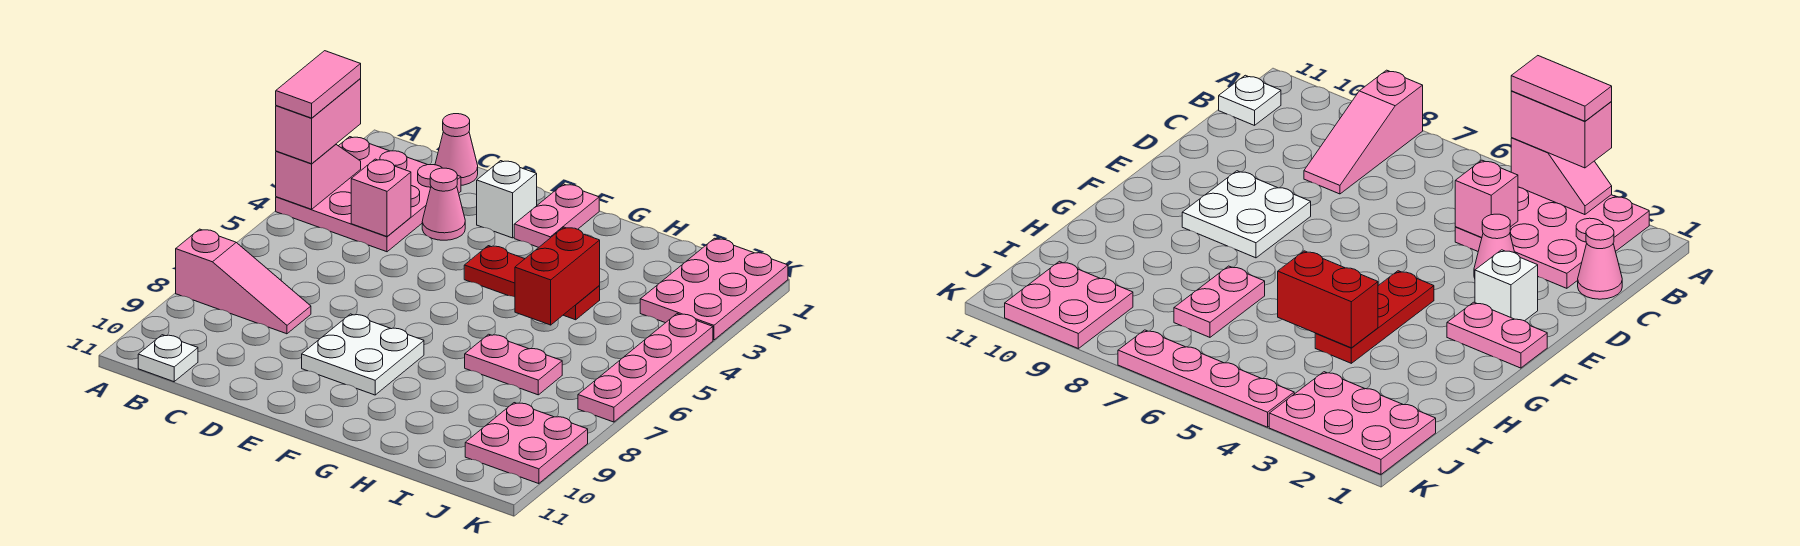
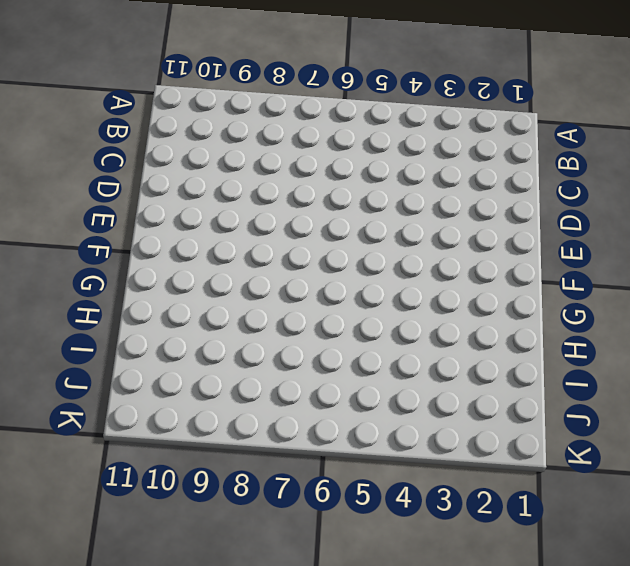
none -> pink plate A2:C4 level 1
none -> pink slope A8:C8 level 1 top A
none -> white plate B11 level 1

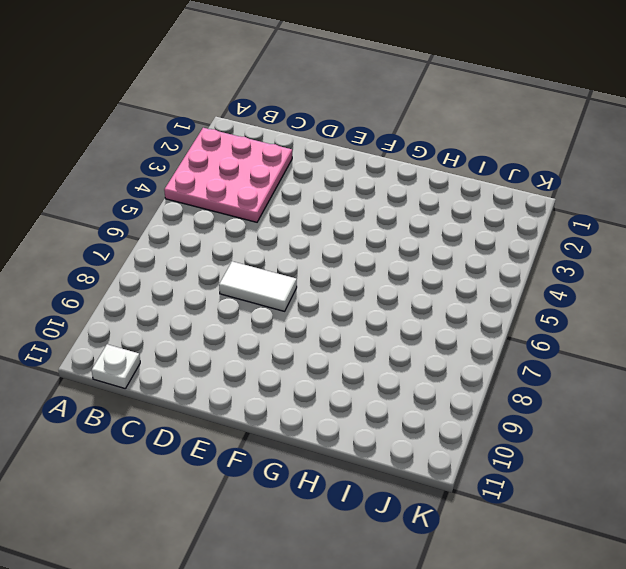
white tile D7:E7 level 1 -> none
none -> pink slope A8:C8 level 1 top A
none -> pink cone C1 level 1
none -> pink cone D3 level 1

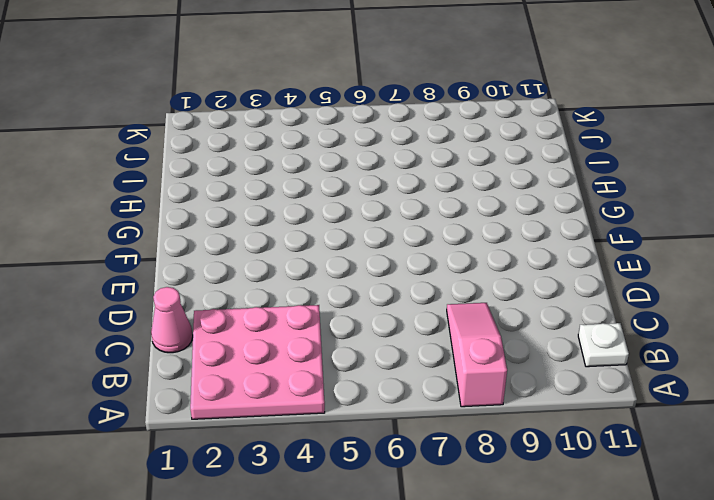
none -> pink cone D3 level 1
none -> white brick E2 level 1
none -> white plate E8:F9 level 1

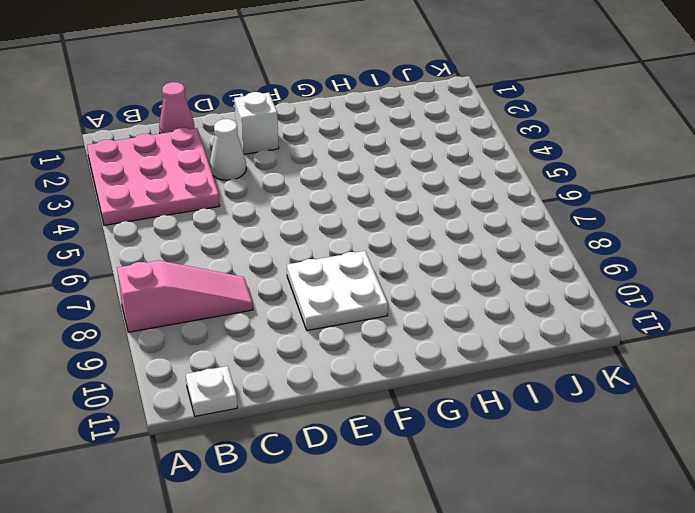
white cone D3 level 1 -> pink cone D3 level 1
none -> pink plate F1:F2 level 1
none -> red plate F4:H4 level 1
none -> pink plate H7:I7 level 1

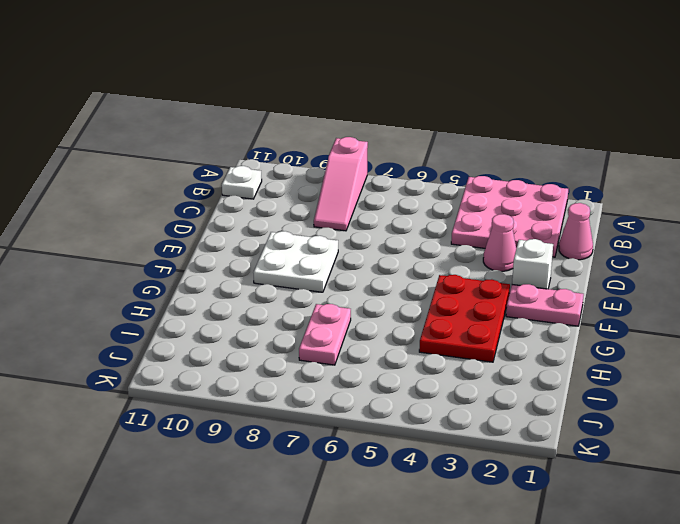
red plate F3:H4 level 1 -> red plate F4:H4 level 1
none -> pink plate J1:K3 level 1
none -> pink plate J9:K10 level 1
none -> pink plate K4:K7 level 1

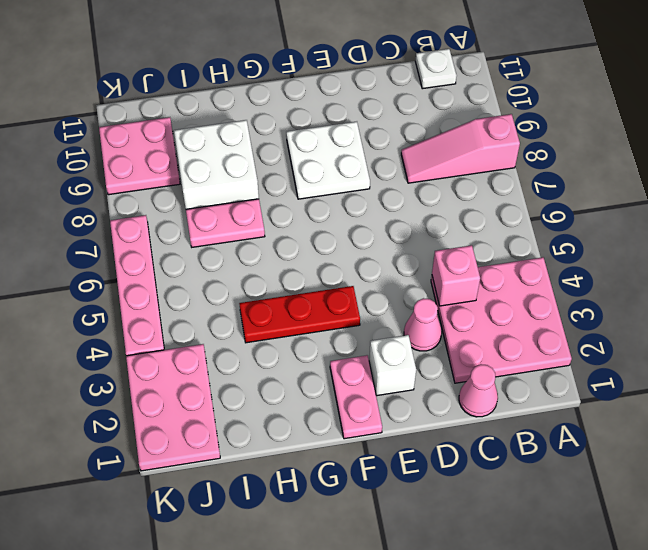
white brick H8:I9 level 1 -> none
none -> pink slope A3:A4 level 2 top 4
none -> red brick H4:H5 level 2
none -> pink brick A3:A4 level 3

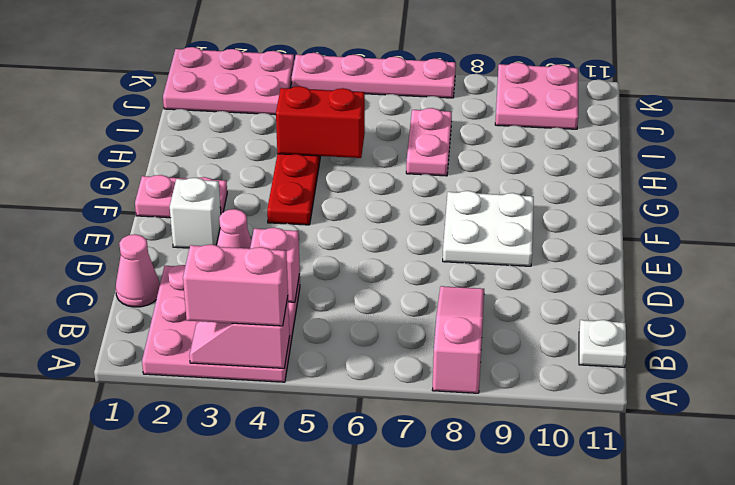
none -> pink tile A3:A4 level 4

